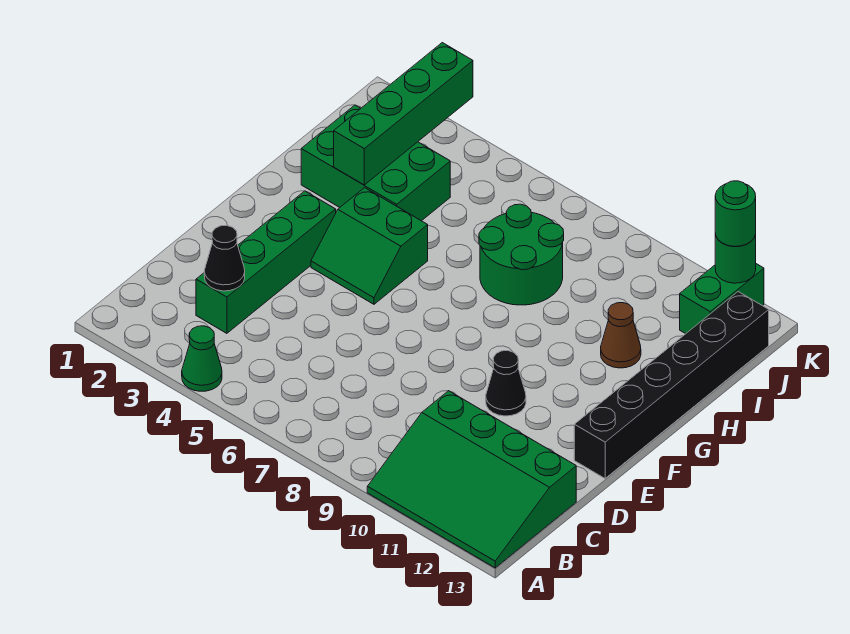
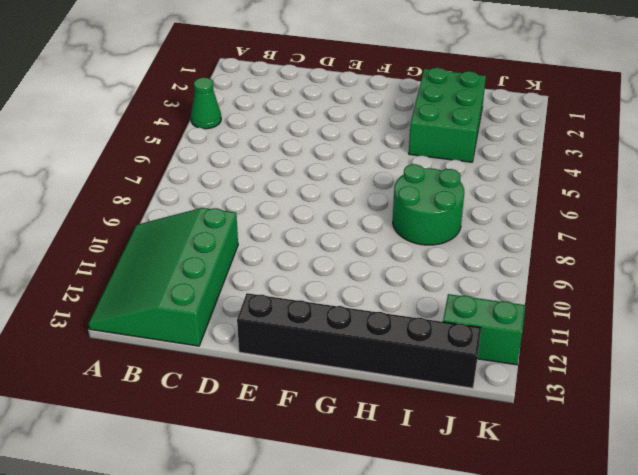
none -> green brick C3:F3 level 1
none -> black cone E10 level 1
none -> green slope F4:G5 level 1 top G

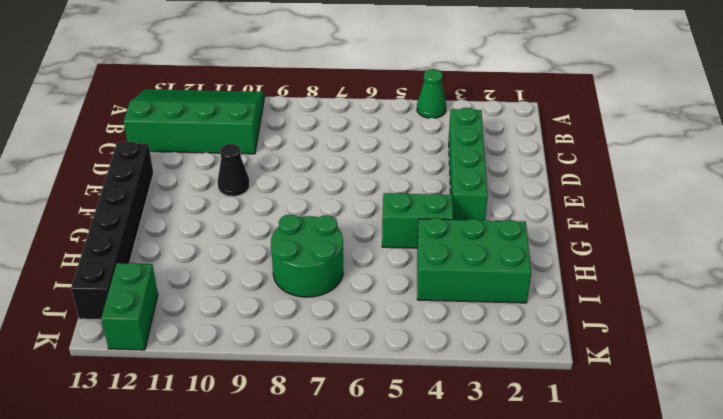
none -> brown cone H11 level 1
none -> black cone C3 level 2
none -> green brick H3:K3 level 2

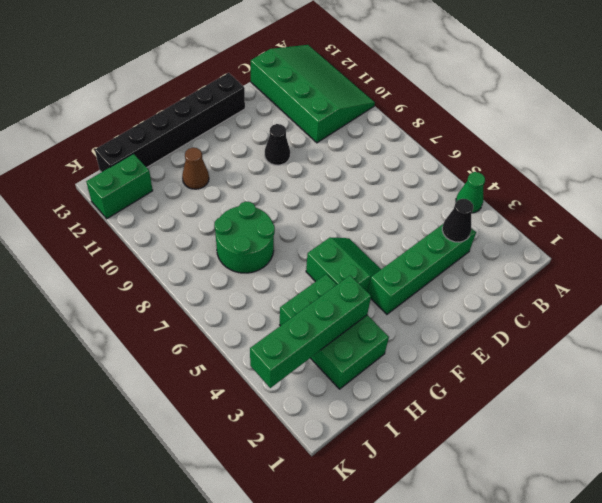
none -> green round brick K12 level 2
none -> green round brick K12 level 3

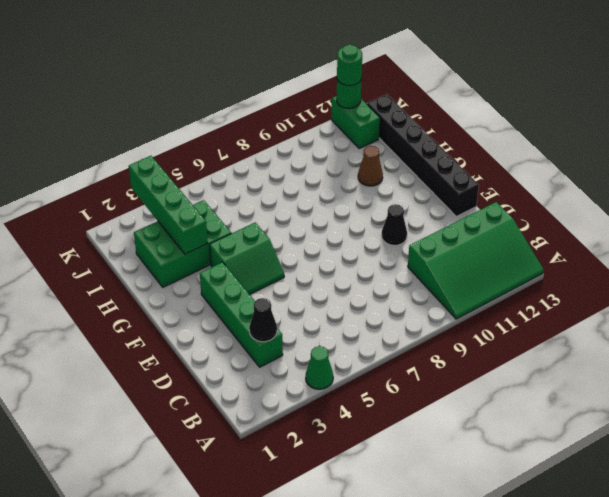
none -> green round brick H7:I8 level 1

